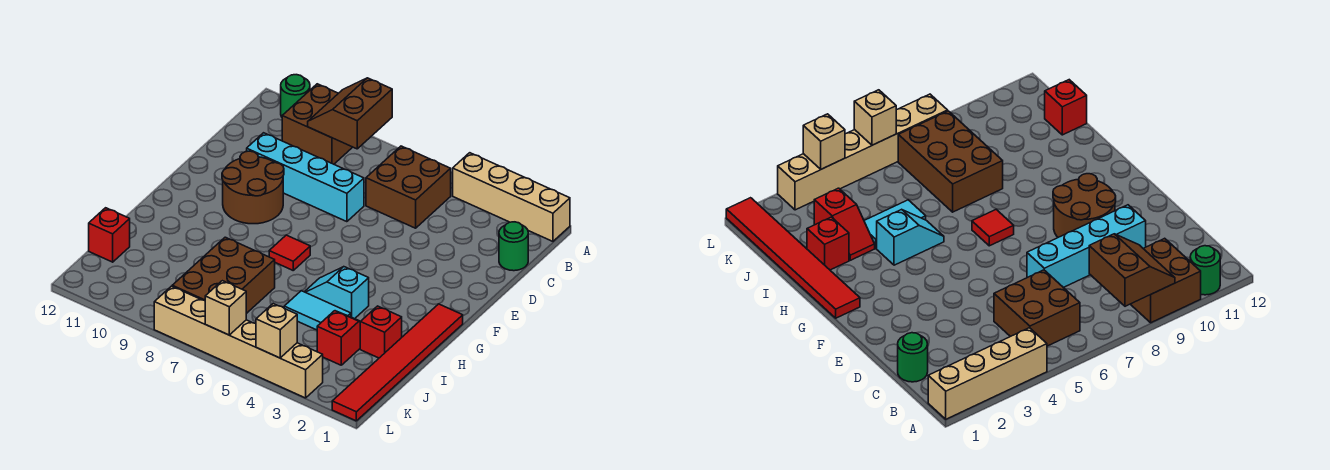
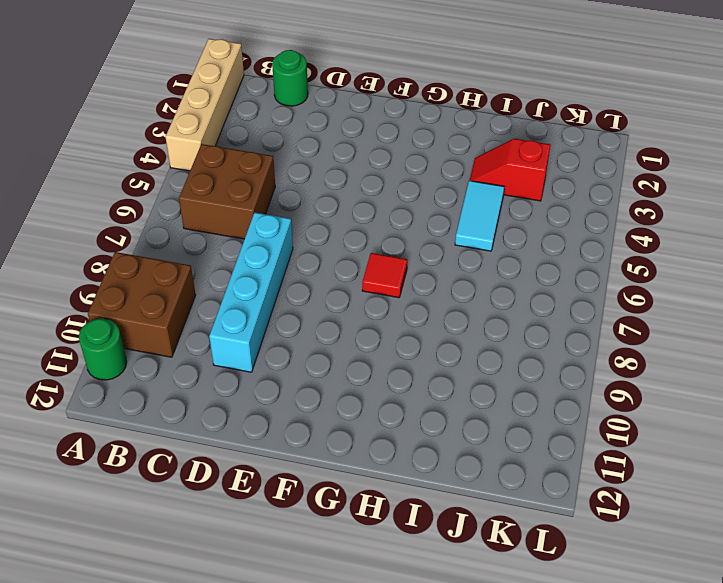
none -> brown round brick E9:F10 level 1
none -> red tile G1:L1 level 1
none -> cyan slope H4:H5 level 1 top 4

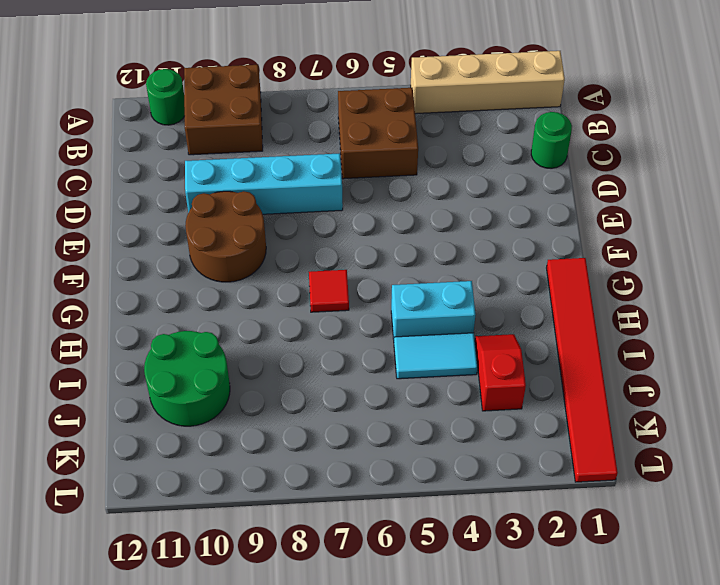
cyan brick H4:H5 level 1 -> cyan slope H4:H5 level 1 top 4
green round brick I10:J11 level 1 -> none
none -> red brick I2 level 1
none -> brown brick I7:K8 level 1
none -> red brick J12 level 1

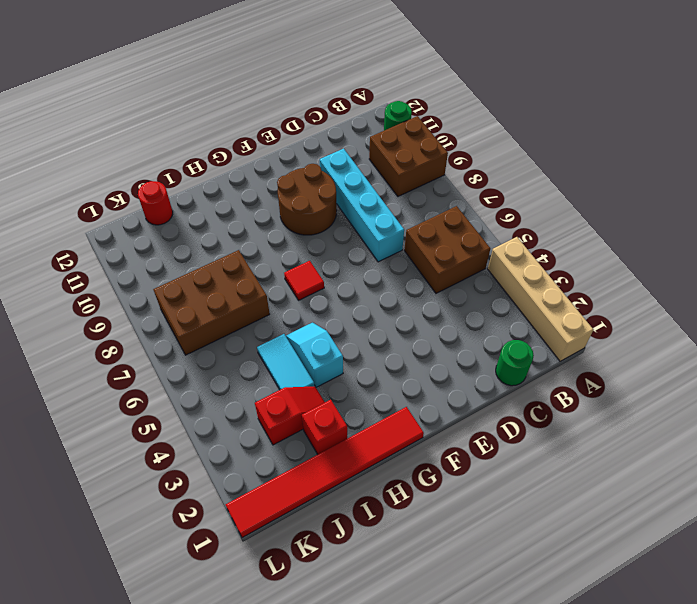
red round brick J12 level 1 -> red brick J12 level 1
none -> tan brick L3:L8 level 1
none -> brown slope A8:B9 level 2 top 8
none -> tan brick L4 level 2

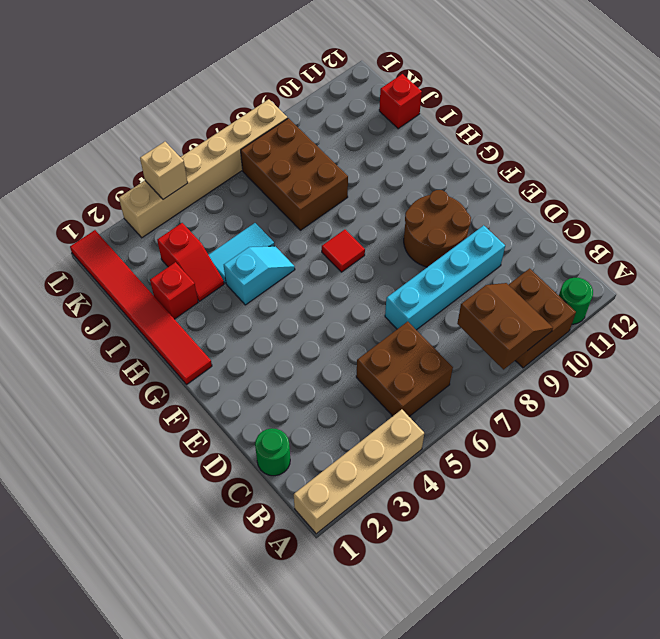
none -> tan brick L6 level 2

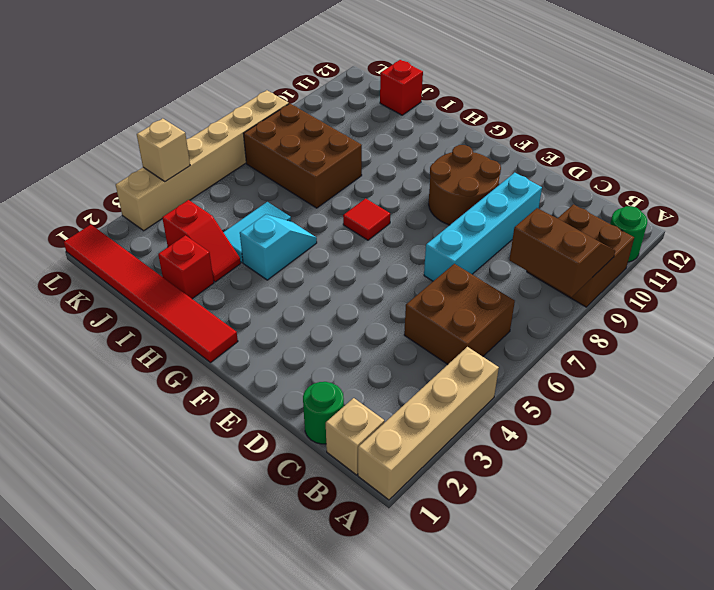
tan brick B1 level 1 -> tan brick L6 level 2

